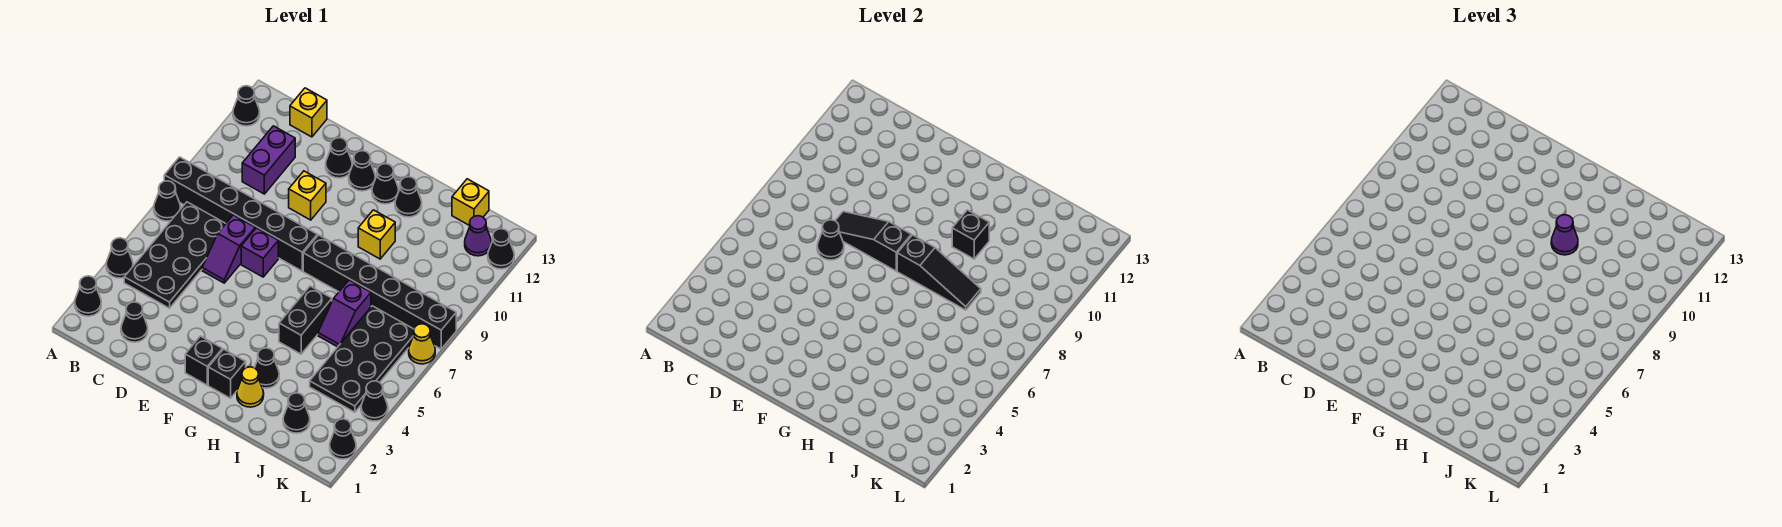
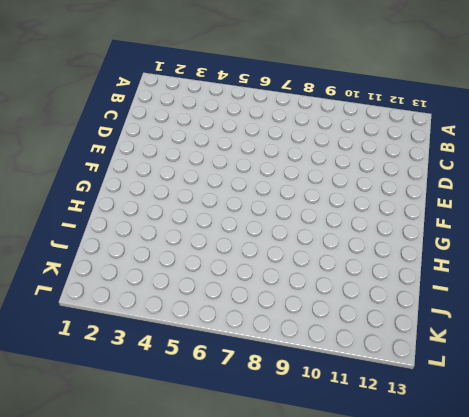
none -> black cone A2 level 1
none -> black cone A4 level 1
none -> black cone A7 level 1
none -> black brick A8:F8 level 1

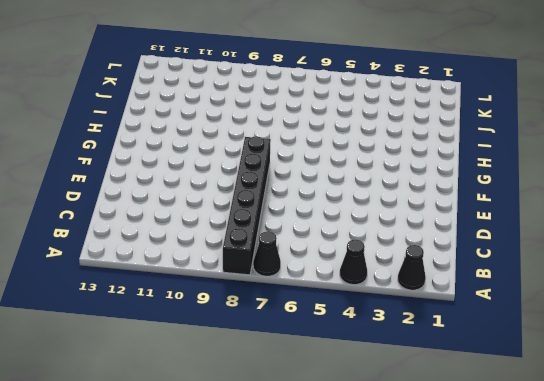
none -> black cone A12 level 1
none -> black plate B4:C7 level 1
none -> black cone C2 level 1
none -> purple brick C10:C11 level 1

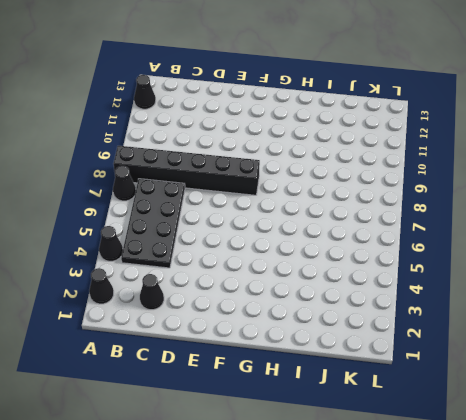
none -> purple brick C10:C11 level 1
none -> yellow brick C13 level 1
none -> purple slope D6:D7 level 1 top 7
none -> purple brick E7 level 1

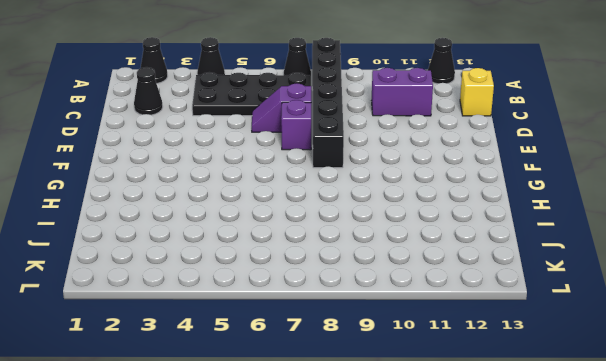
none -> yellow brick E10 level 1
none -> black cone E12 level 1
none -> black brick F2 level 1
none -> black cone F12 level 1

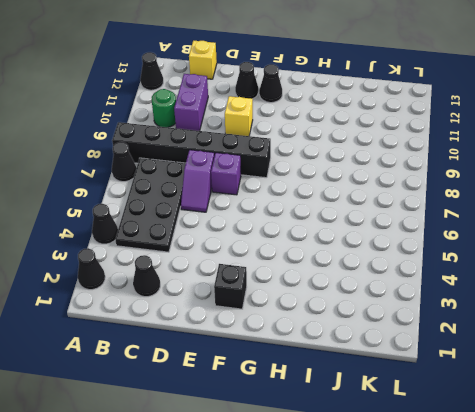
green round brick B10 level 1 -> none
none -> black brick G2 level 1
none -> black brick G8:L8 level 1
none -> black cone G12 level 1
none -> yellow cone H2 level 1

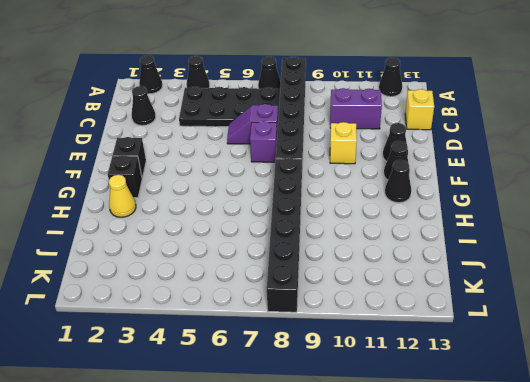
none -> black cone H3 level 1
none -> black brick H5:H6 level 1
none -> yellow brick H10 level 1
none -> black cone H12 level 1

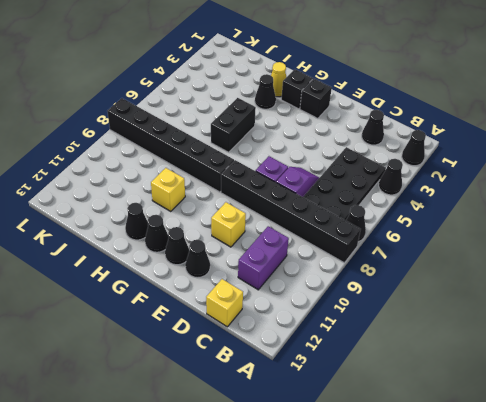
none -> black cone A12 level 1
none -> purple slope I6:I7 level 1 top 7
none -> black cone J2 level 1
none -> black plate J4:K7 level 1

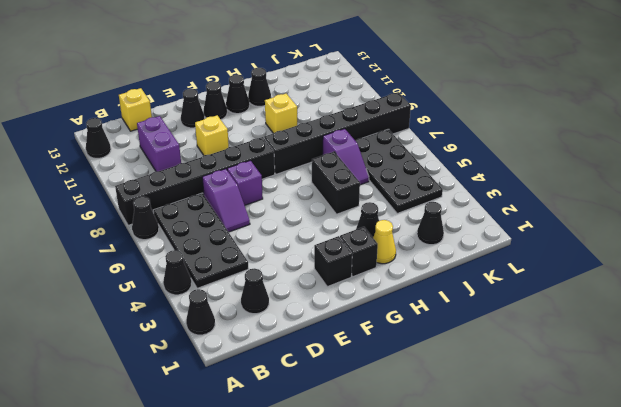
none -> yellow brick J13 level 1
none -> purple cone K12 level 1
none -> black cone L2 level 1
none -> black cone L4 level 1

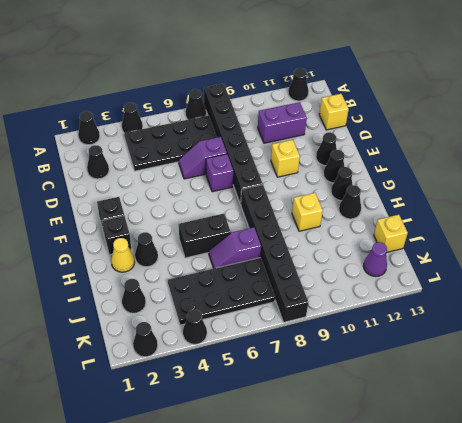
none -> yellow cone L7 level 1
none -> black cone L12 level 1
none -> black cone D7 level 2
none -> black slope D8:F8 level 2 top F

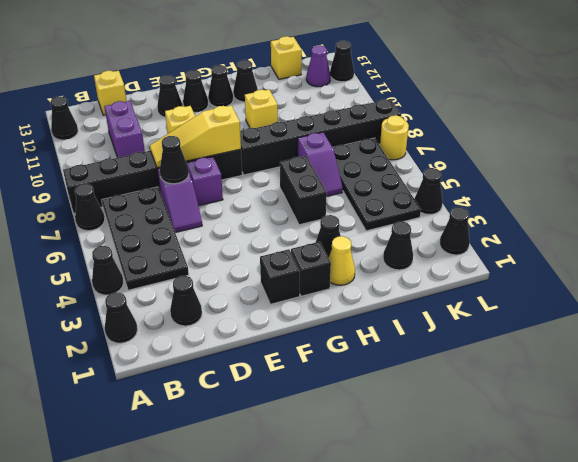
yellow slope D8:F8 level 2 top F -> black slope D8:F8 level 2 top F
yellow round brick L7 level 1 -> yellow cone L7 level 1
none -> black slope G8:I8 level 2 top G
none -> black brick H10 level 2
none -> purple cone H10 level 3

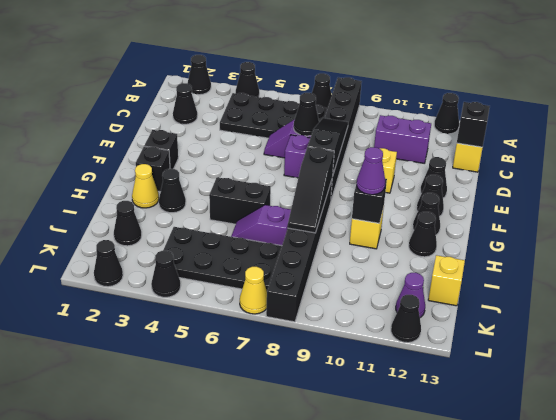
black brick C13 level 2 -> none

